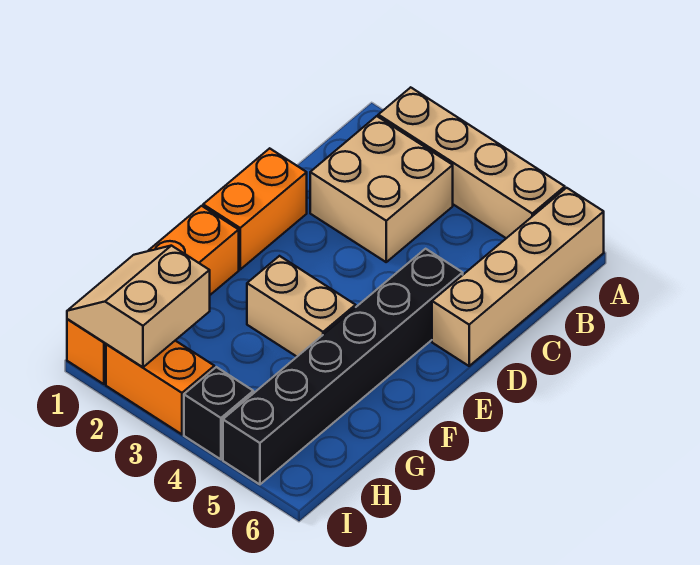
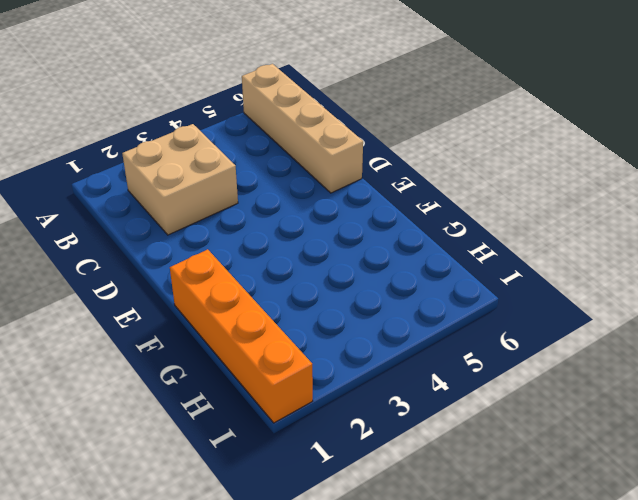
none -> tan brick A2:A5 level 1
none -> orange brick D1:E1 level 1

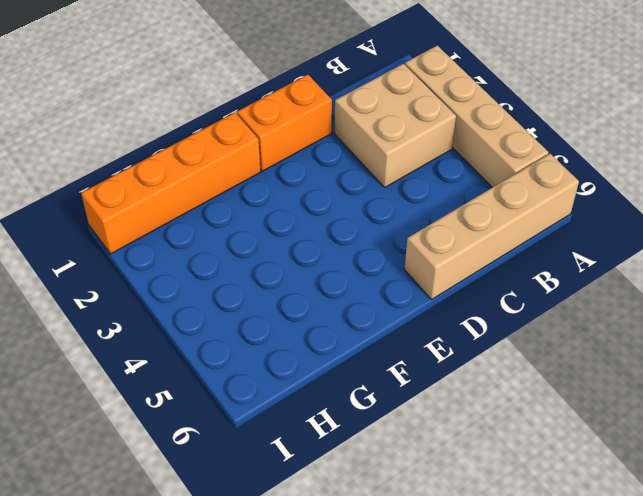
none -> black brick D5:I5 level 1
none -> tan brick F3:F4 level 1

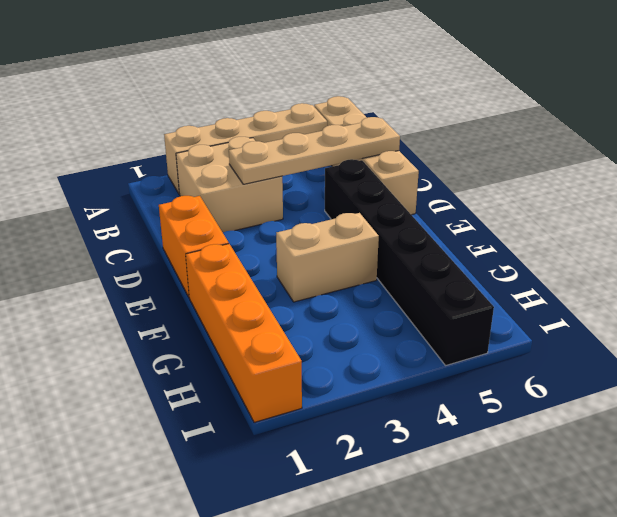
tan plate C3:C6 level 2 -> none
none -> orange brick I2:I3 level 1
none -> black brick I4 level 1

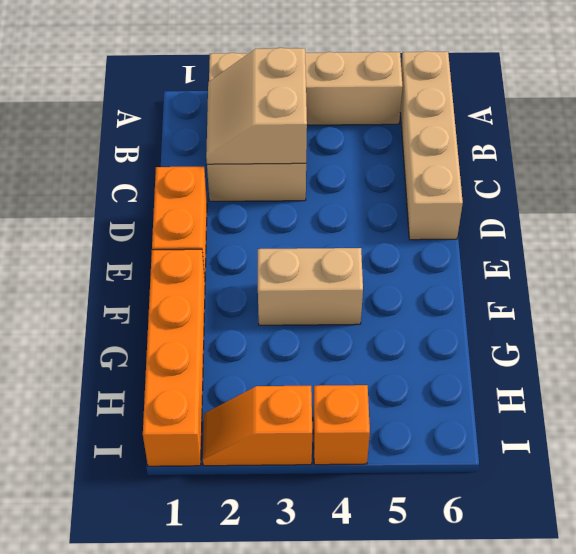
tan slope B2:C3 level 2 top 3 -> tan slope H1:I2 level 2 top 2
orange slope I2:I3 level 1 top 3 -> orange brick I2:I3 level 1
orange brick I4 level 1 -> black brick I4 level 1
none -> black brick D5:I5 level 1

